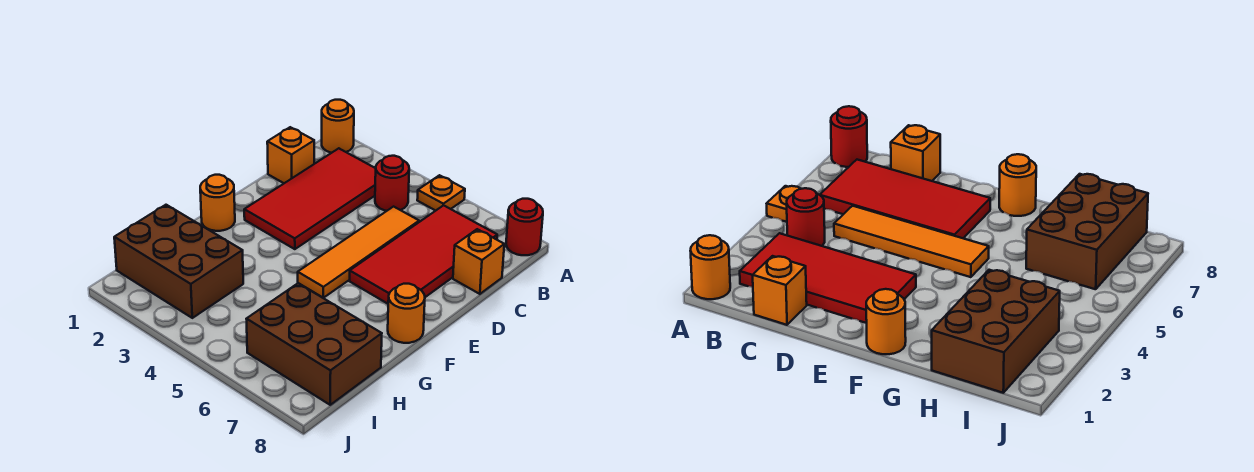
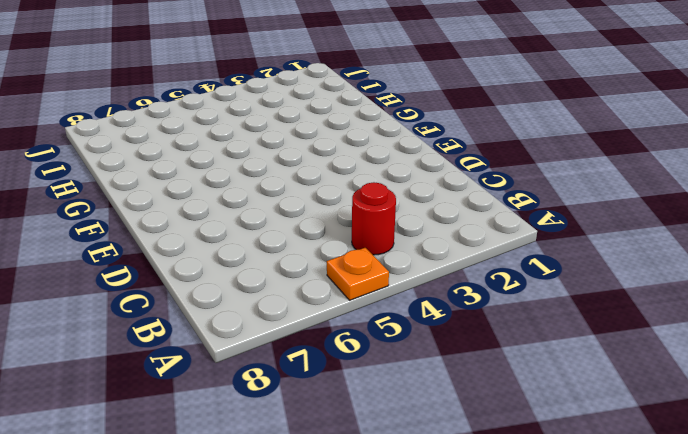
none -> orange round brick A1 level 1
none -> red round brick A8 level 1
none -> red tile B2:E3 level 1

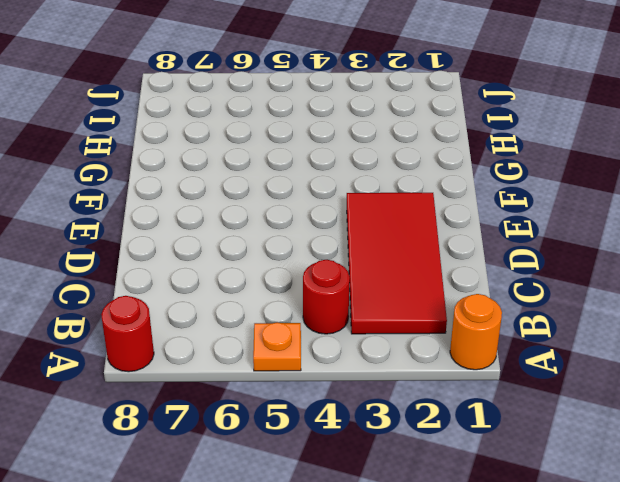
none -> red tile B6:E7 level 1
none -> orange brick C1 level 1
none -> orange tile C5:F5 level 1

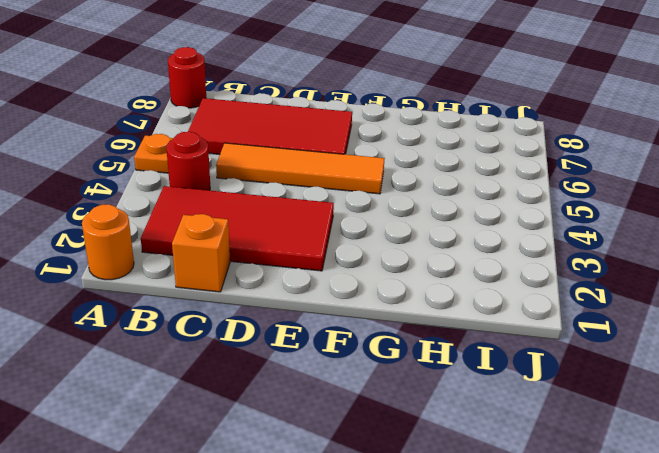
none -> orange brick C8 level 1
none -> orange round brick F1 level 1
none -> orange round brick F8 level 1

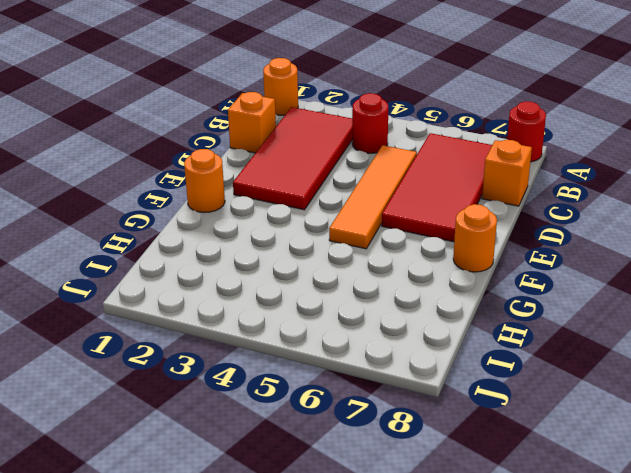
none -> orange plate A5 level 1
none -> brown brick H1:I3 level 1
none -> brown brick H6:I8 level 1

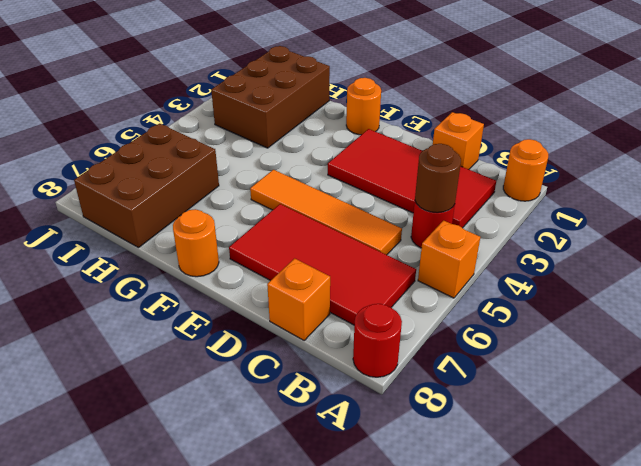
orange brick A5 level 1 -> orange plate A5 level 1
brown round brick B4 level 2 -> none

